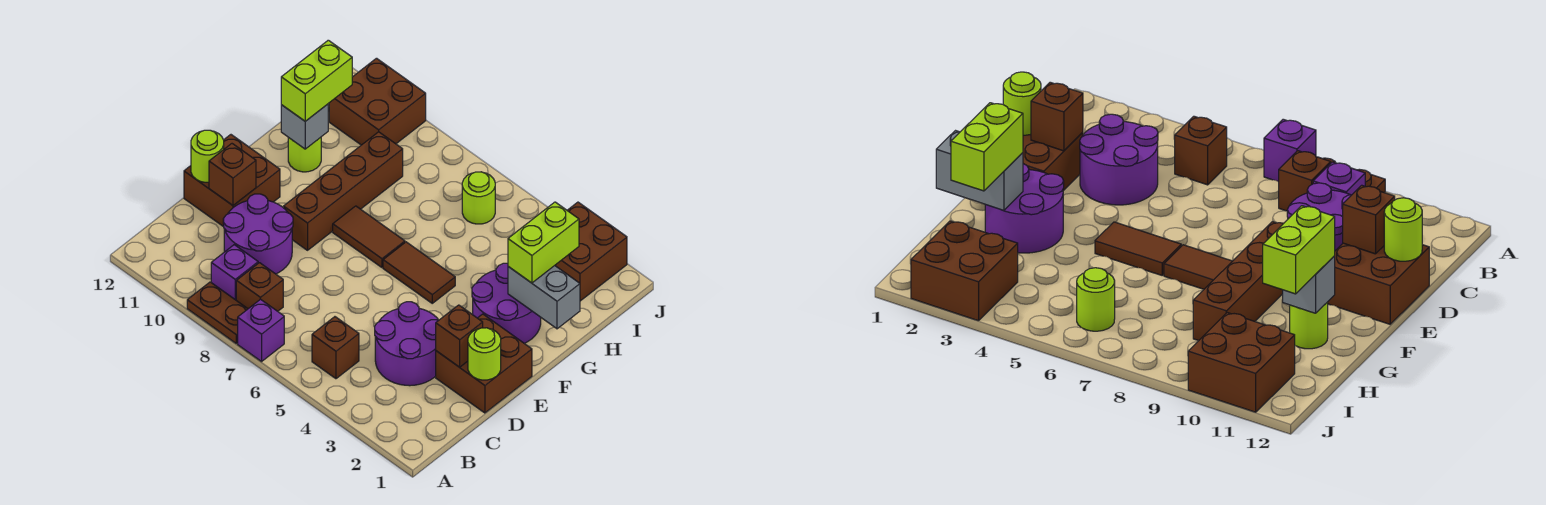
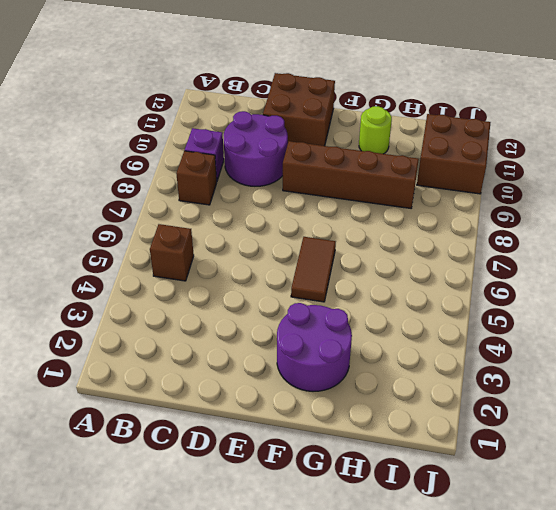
none -> purple brick A7 level 1
none -> brown plate A8:A9 level 1
none -> purple round brick C3:D4 level 1

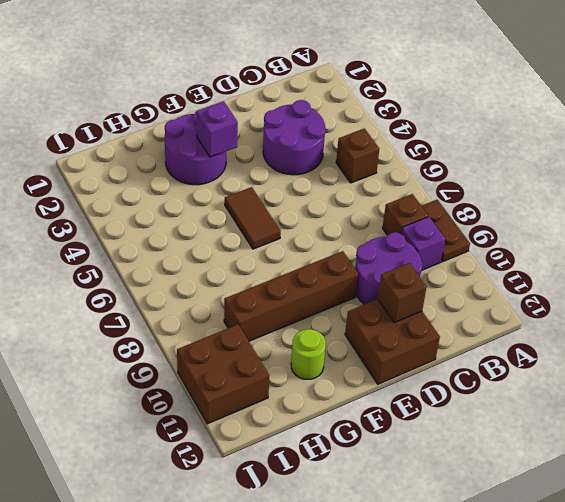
purple brick F3 level 2 -> purple brick A7 level 1
none -> brown brick D1:E2 level 1
none -> brown tile F7:F8 level 1
none -> brown brick I2:J3 level 1

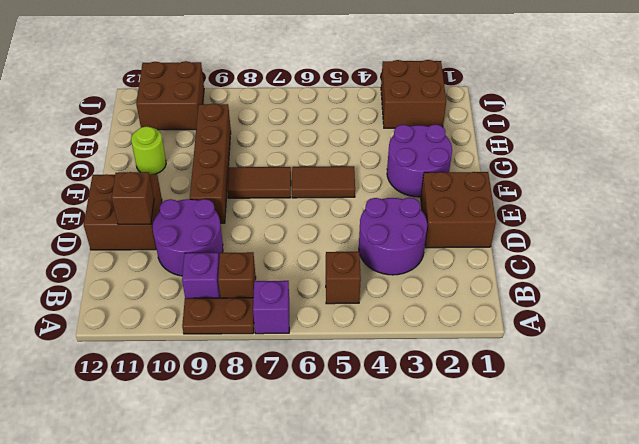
none -> lime round brick I6 level 1
none -> lime round brick D1 level 2
none -> brown brick D2 level 2

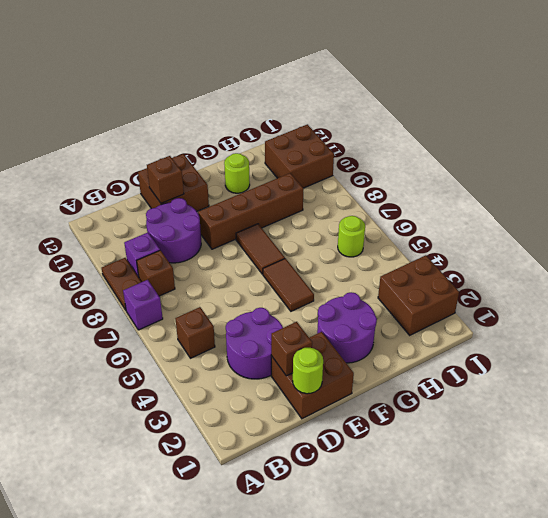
none -> lime round brick D12 level 2
none -> grey brick G1:G2 level 2
none -> grey brick G11 level 2

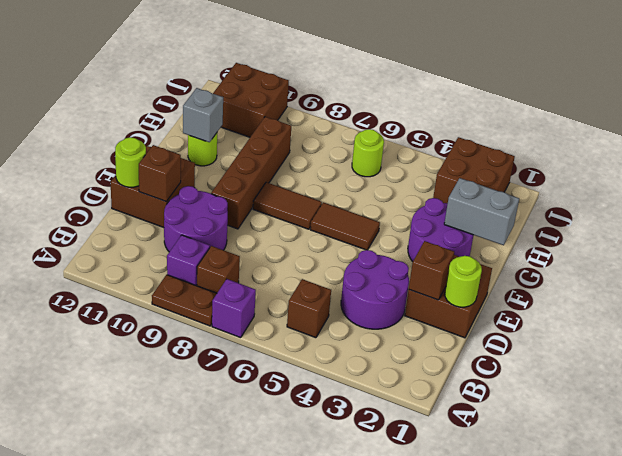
none -> lime brick G2:H2 level 3
none -> lime brick G11:H11 level 3

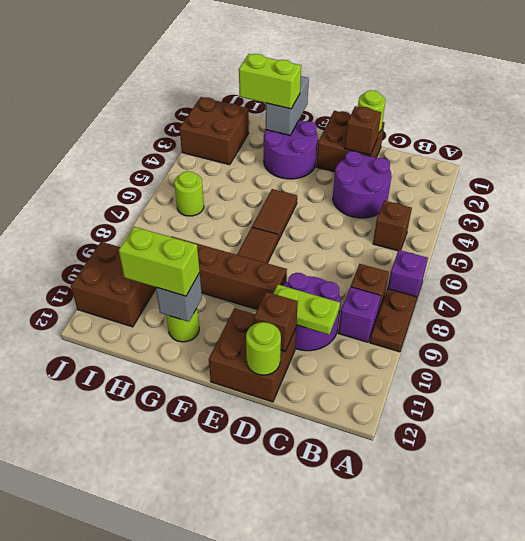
lime plate C10:D10 level 2 -> none

